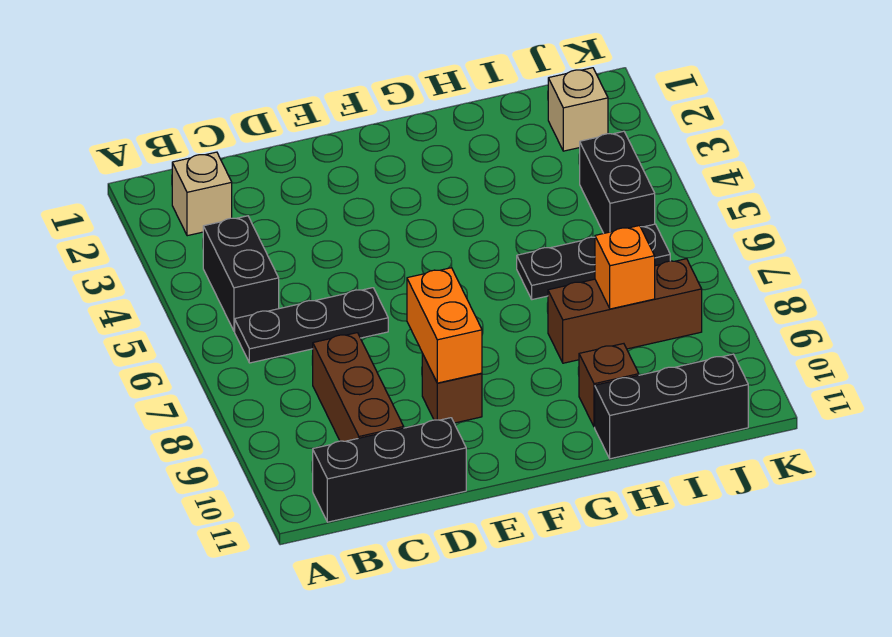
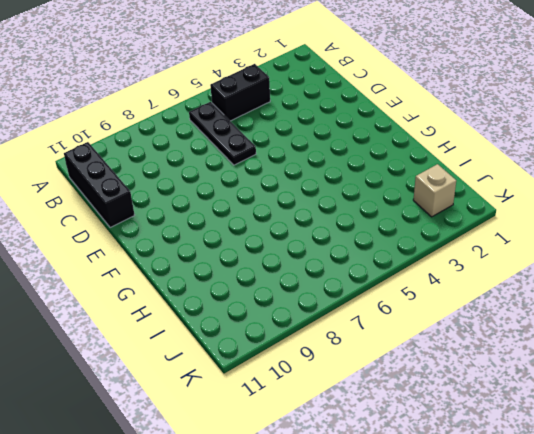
none -> tan brick B2 level 1
none -> brown brick C8:C10 level 1
none -> brown brick E9 level 1

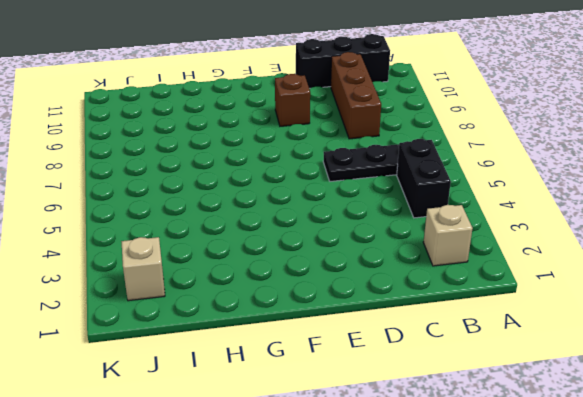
none -> black plate H6:J6 level 1
none -> brown brick H8:J8 level 1
none -> brown brick H10 level 1

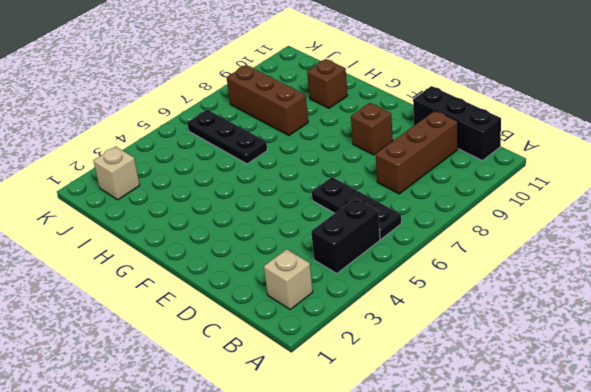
none -> black brick H11:J11 level 1
none -> black brick J4:J5 level 1
none -> orange brick E8:E9 level 2

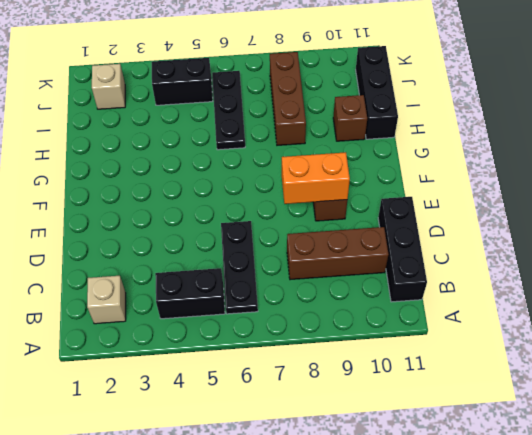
none -> orange brick I8 level 2

